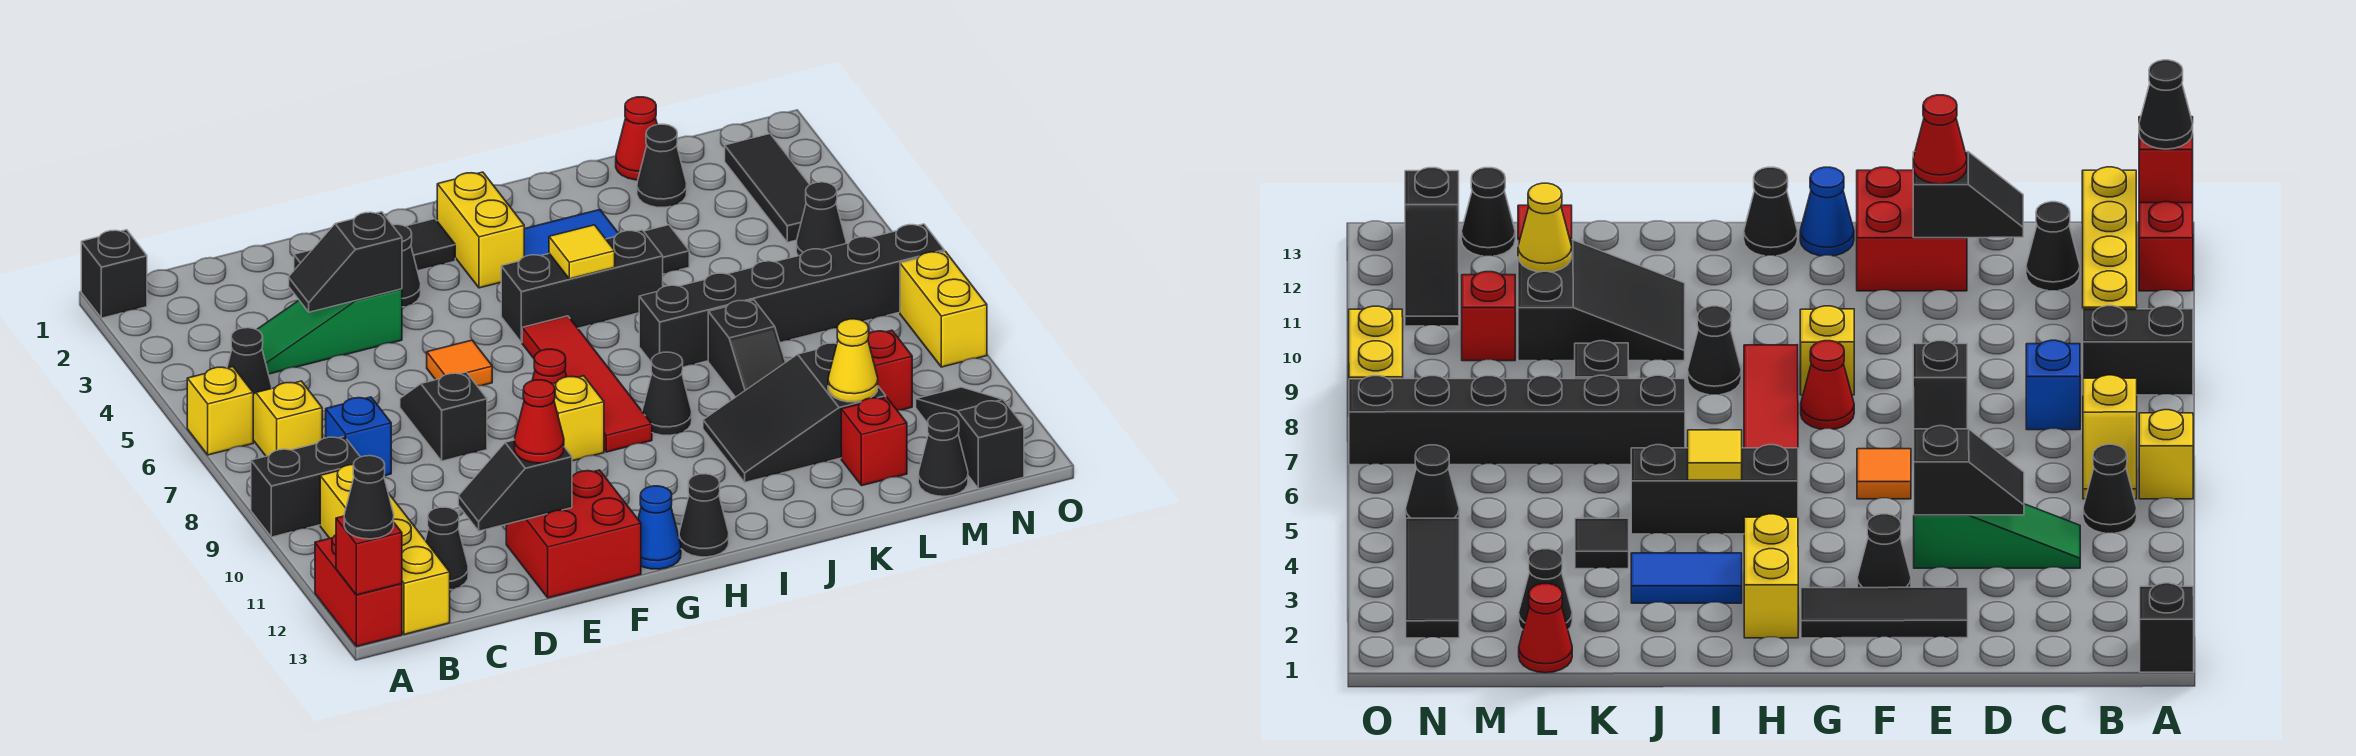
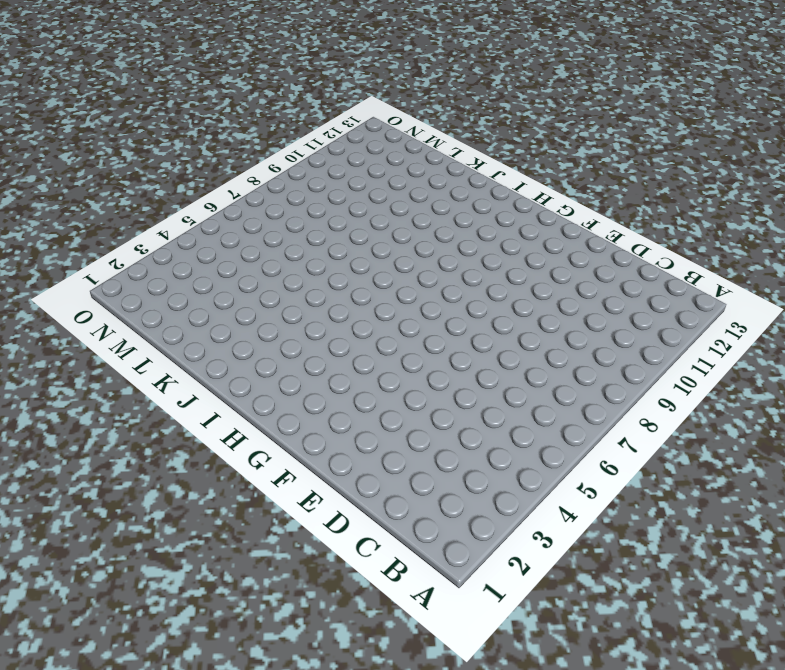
none -> black brick A1 level 1
none -> yellow brick A6 level 1
none -> black brick A9:B9 level 1
none -> red brick A12:A13 level 1

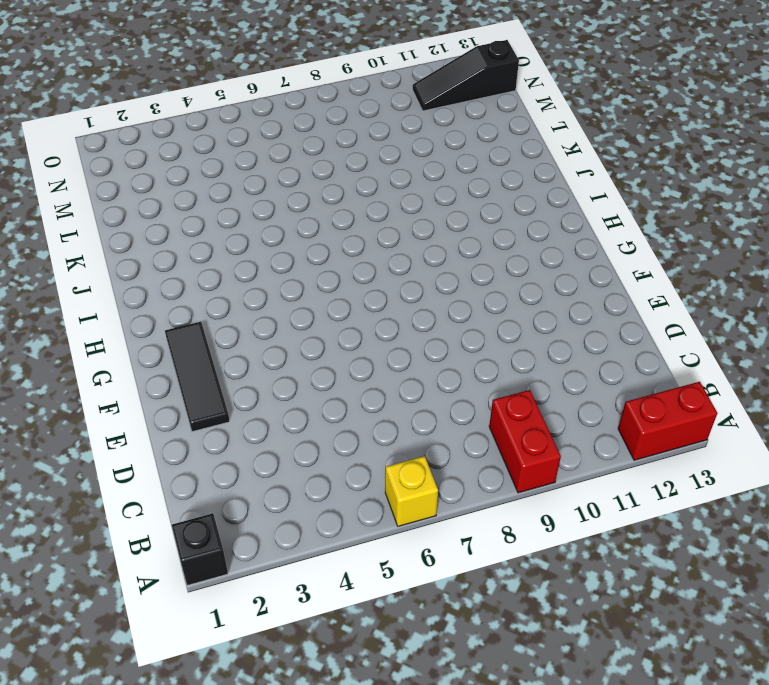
red brick A9:B9 level 1 -> black brick A9:B9 level 1
none -> black cone B5 level 1
none -> yellow slope B6:B7 level 1 top 7
none -> yellow brick B10:B13 level 1
none -> green slope C4:E4 level 1 top E

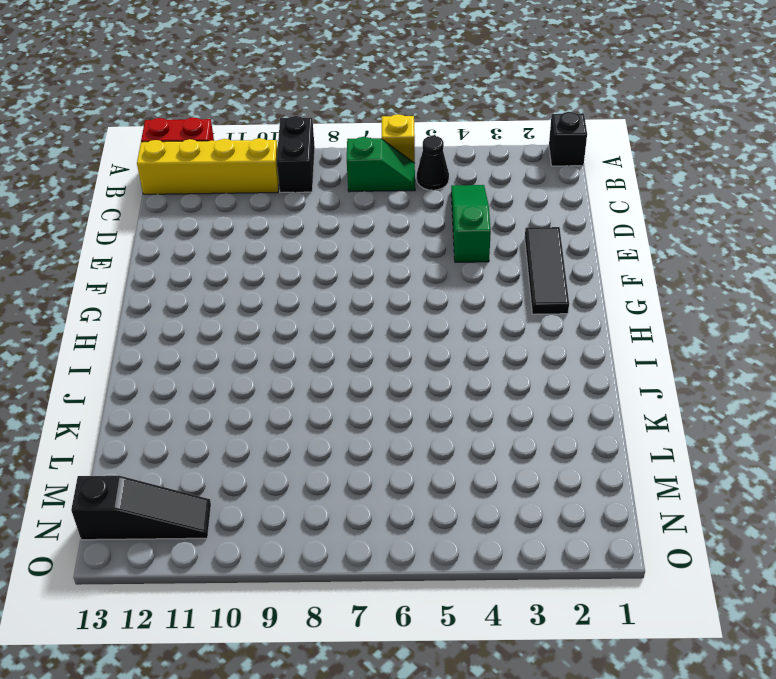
green slope B6:B7 level 1 top 7 -> yellow slope B6:B7 level 1 top 7
none -> blue brick C8 level 1
none -> black cone C12 level 1
none -> black slope E7:E8 level 1 top 8
none -> red brick E12:F13 level 1

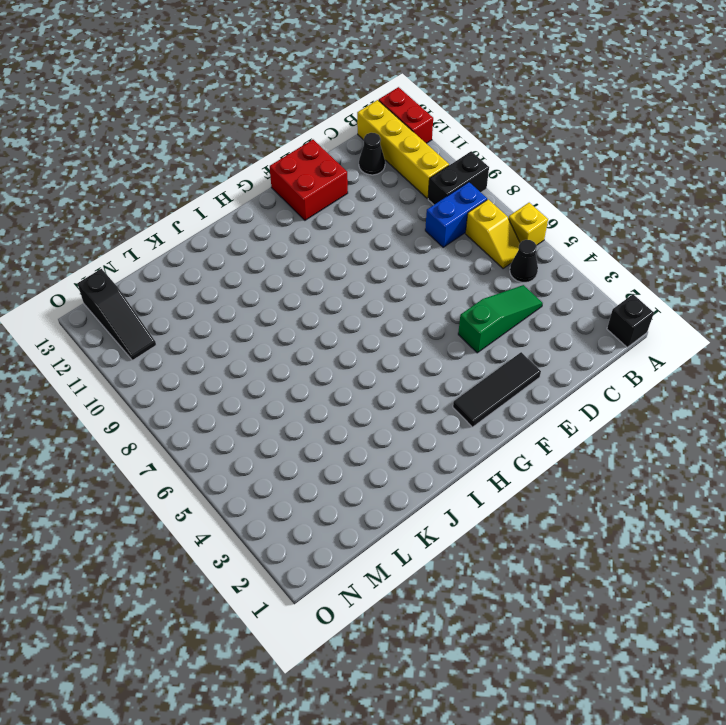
blue brick B8:C8 level 1 -> blue brick C8 level 1
none -> black slope E7:E8 level 1 top 8
none -> black cone F3 level 1
none -> orange tile F6 level 1
none -> red cone G8 level 1

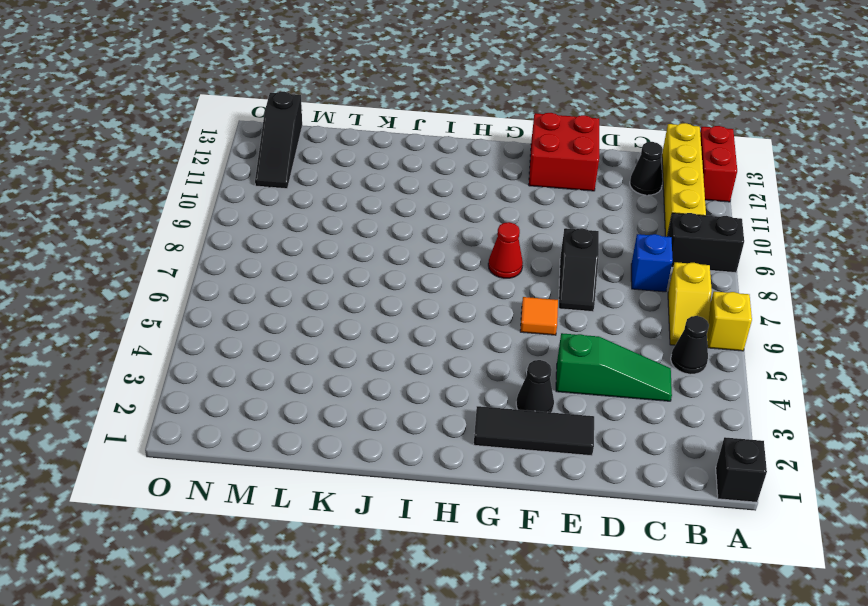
none -> yellow brick G9 level 1
none -> blue cone G13 level 1
none -> yellow brick H2:H3 level 1
none -> black brick H5:J5 level 1

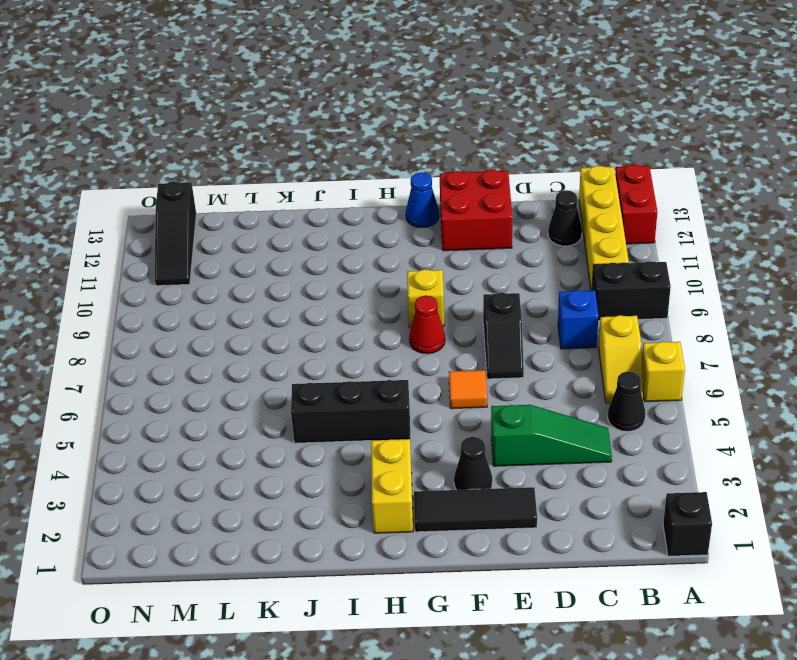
none -> red tile H6:H9 level 1
none -> black cone H13 level 1
none -> blue tile I3:J3 level 1
none -> black cone I9 level 1

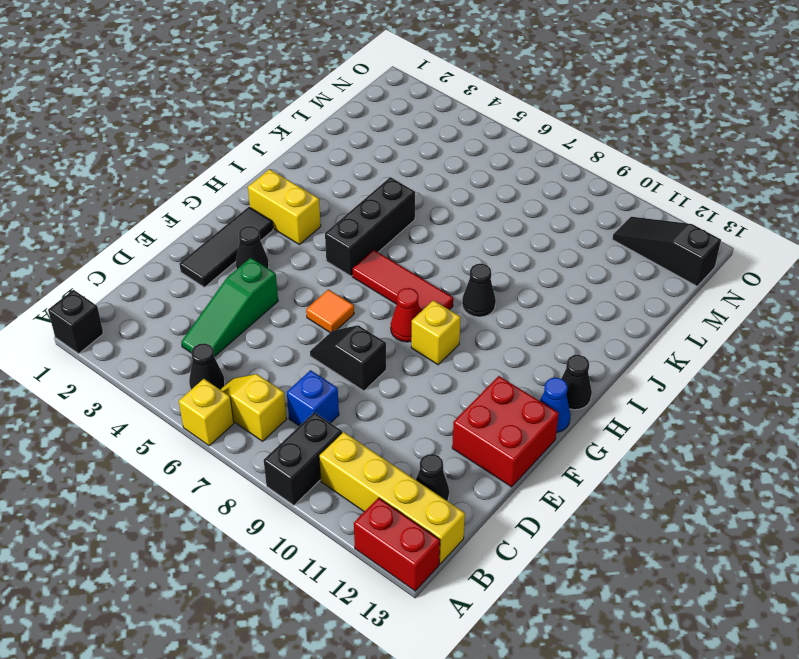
red tile H6:H8 level 1 -> red tile H6:H9 level 1
none -> blue tile I3:J3 level 1
none -> black brick J7:O7 level 1
none -> black slope J10:L11 level 1 top L
none -> black tile K4 level 1

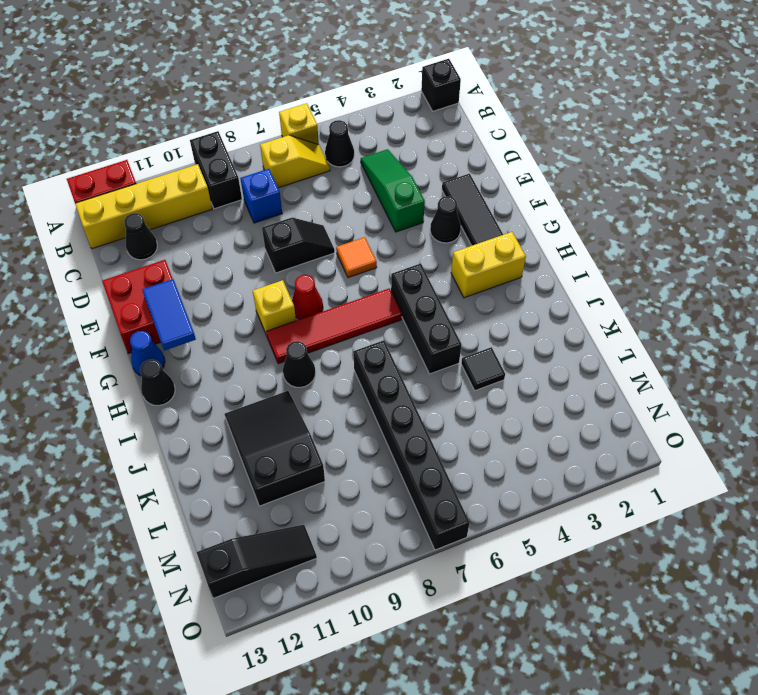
blue tile F12:G12 level 2 -> blue tile I3:J3 level 1
none -> black slope K8:K9 level 1 top 8
none -> red cone L1 level 1
none -> black cone L2 level 1
none -> red brick L12 level 1

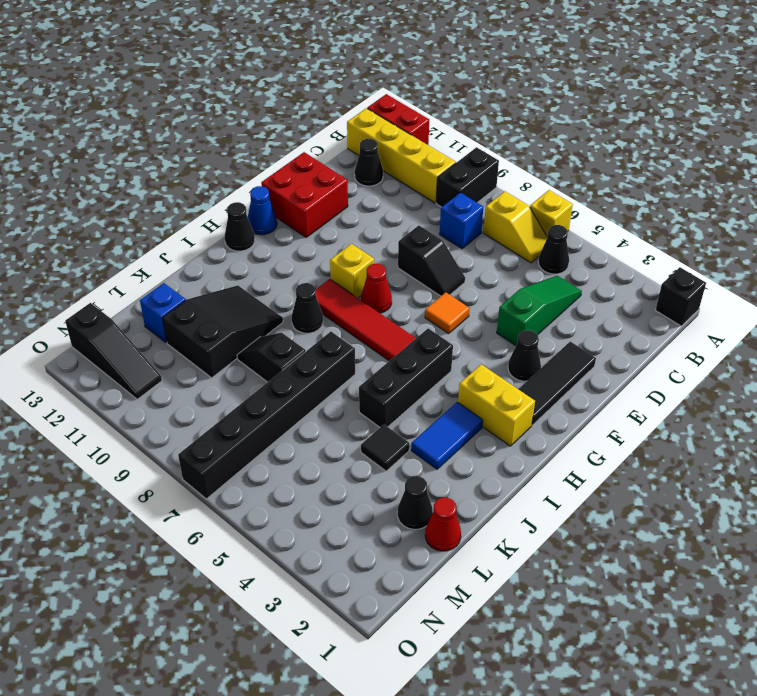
blue brick L12 level 1 -> red brick L12 level 1
none -> red brick M10 level 1
none -> black cone M13 level 1
none -> black tile N2:N4 level 1
none -> black cone N5 level 1

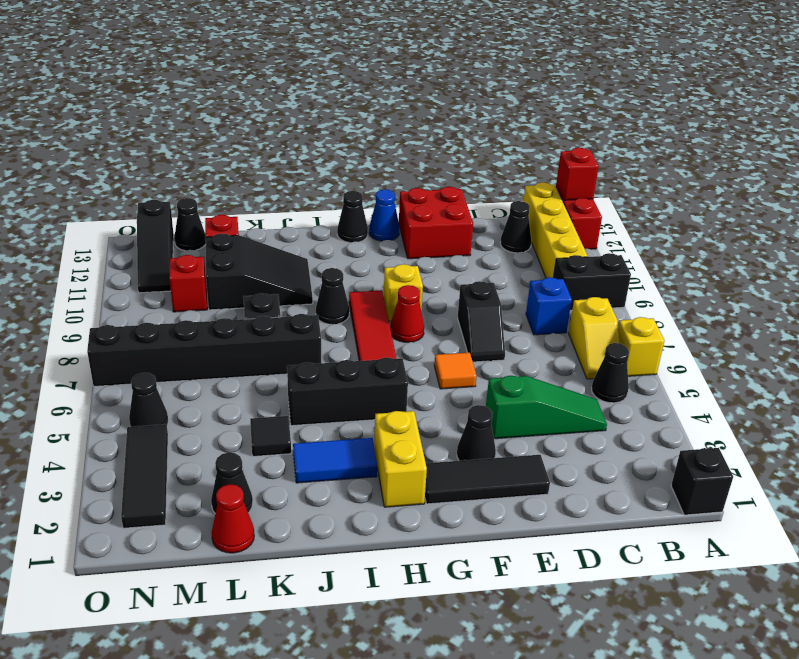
none -> yellow brick O8:O9 level 1
none -> black slope D4:E4 level 2 top E
none -> black slope D12:E12 level 2 top E
none -> yellow tile I5 level 2

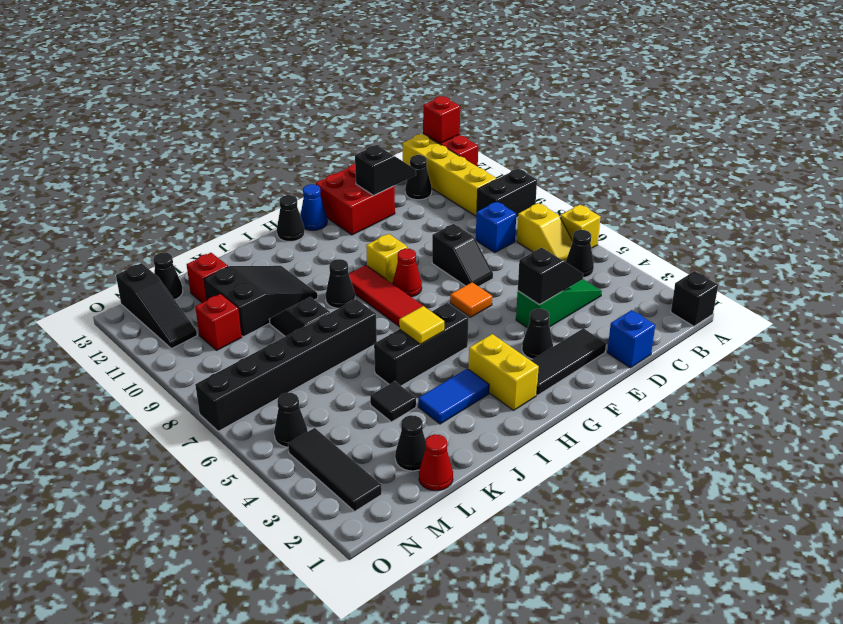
blue brick D1 level 1 -> none
none -> yellow brick O8:O9 level 1
none -> yellow cone L11 level 2
none -> black cone A13 level 3
none -> red cone E12 level 3

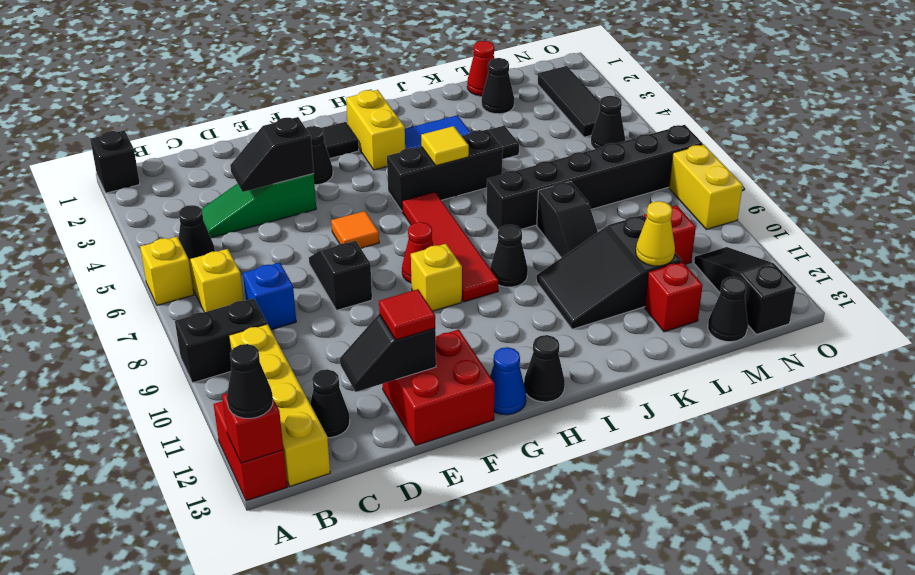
red tile E12 level 3 -> red cone E12 level 3

